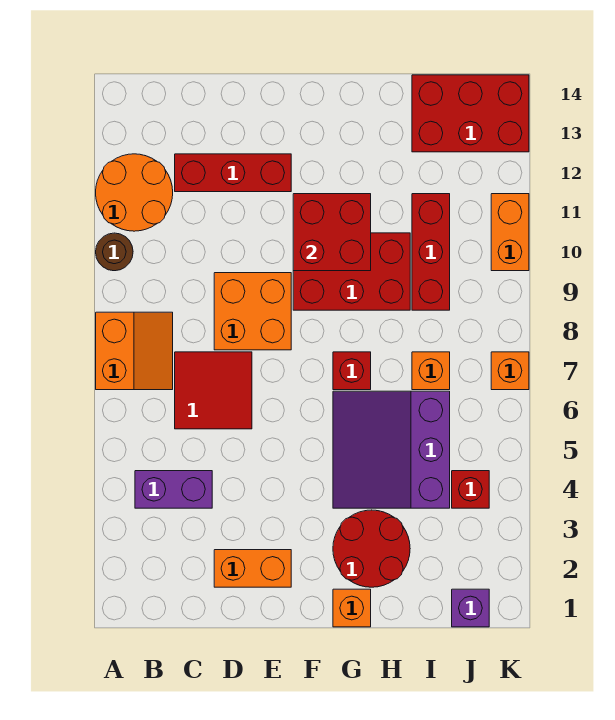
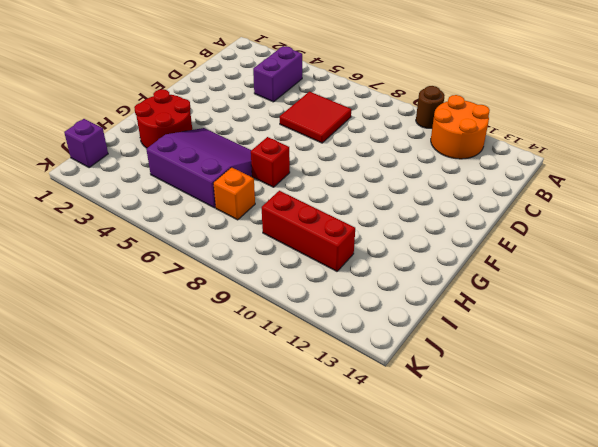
none -> orange slope A7:B8 level 1 top A
none -> red brick C12:E12 level 1
none -> orange brick D2:E2 level 1

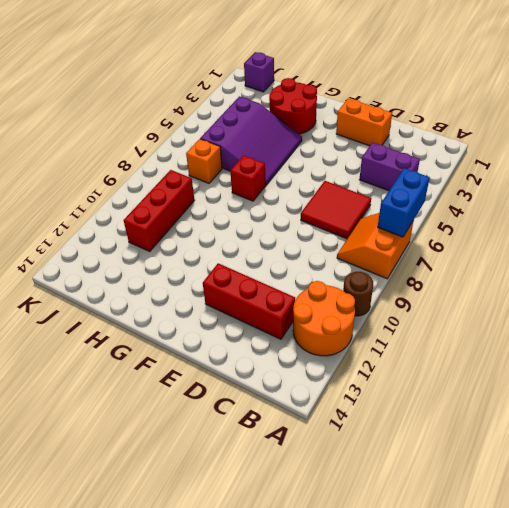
blue brick A6:A7 level 2 -> none
none -> orange brick D8:E9 level 1
none -> red brick F9:H10 level 1
none -> orange brick G1 level 1

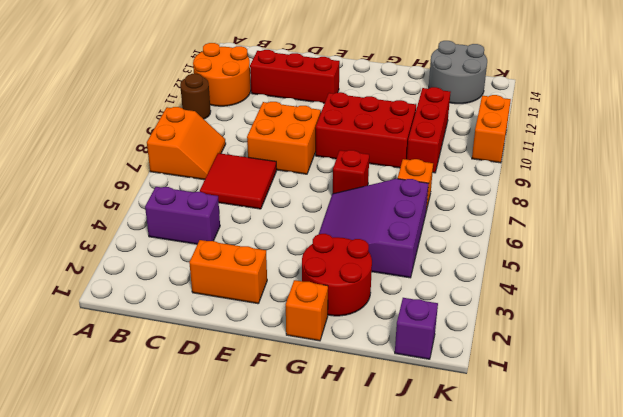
grey round brick I13:J14 level 1 -> red brick I13:K14 level 1
none -> red brick J4 level 1
none -> orange brick K7 level 1
none -> red brick F10:G11 level 2

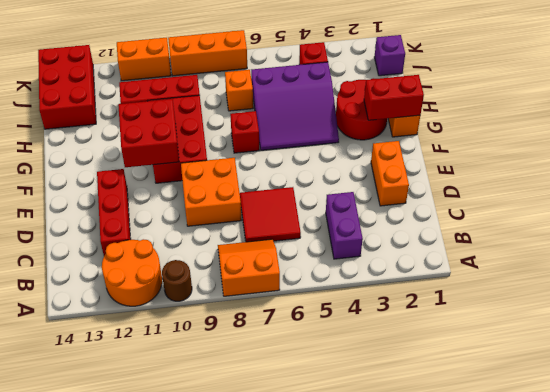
red brick G1:G2 level 2 -> none
orange brick K7:K9 level 1 -> orange brick K7 level 1

